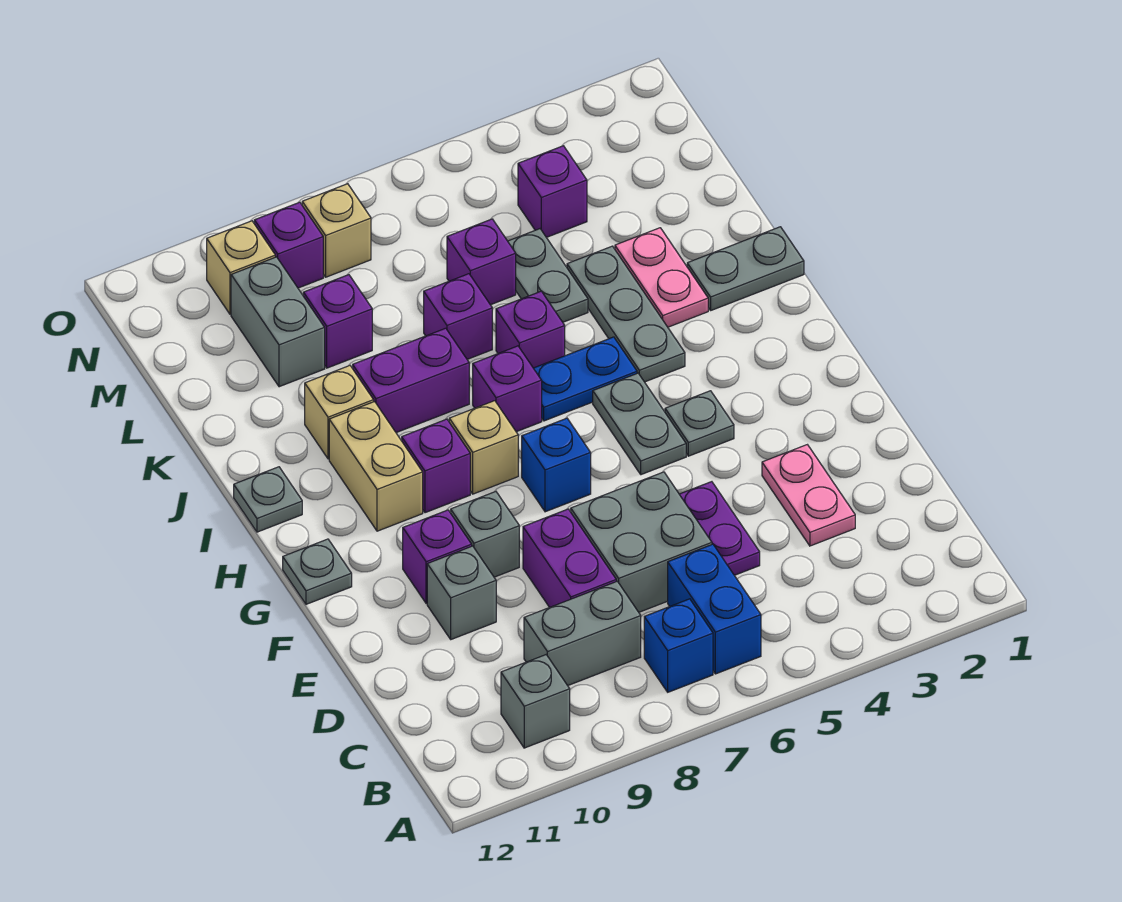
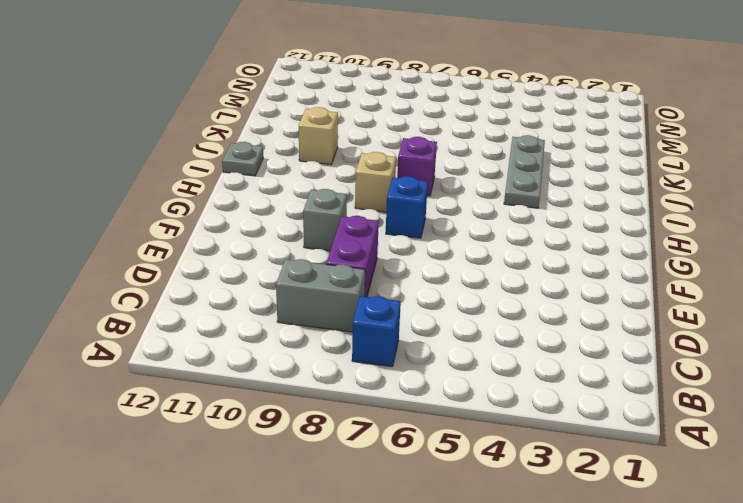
none -> blue brick B6:C6 level 1
none -> grey brick B10 level 1
none -> pink plate D3:E3 level 1
none -> purple plate D5:E5 level 1

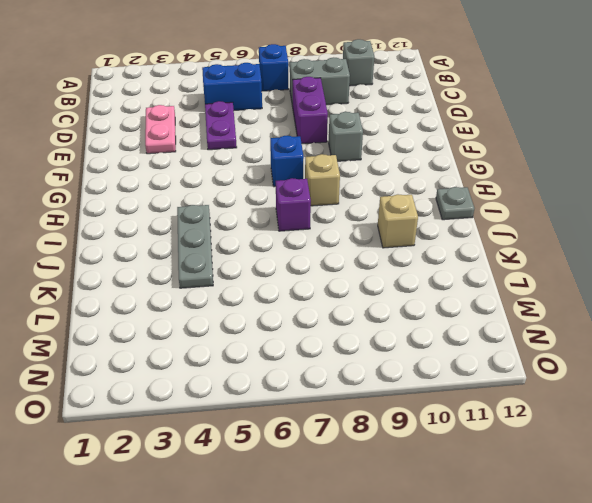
blue brick C5:C6 level 1 -> blue brick B6:C6 level 1
none -> grey brick D6:E7 level 1
none -> grey brick E10 level 1
none -> purple brick F10 level 1
none -> grey plate G4 level 1

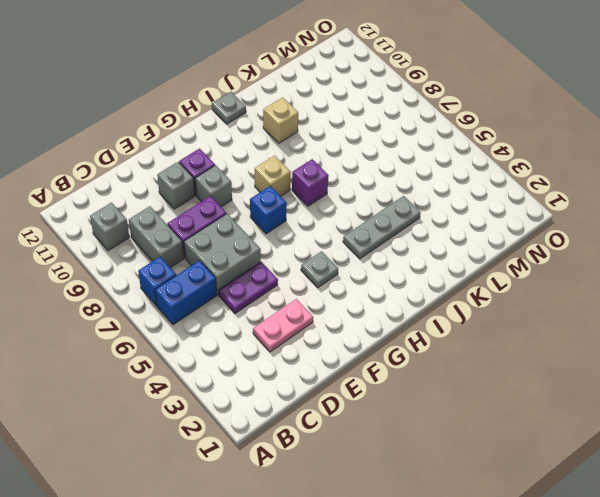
none -> grey plate G5:H5 level 1
none -> grey plate G12 level 1
none -> purple brick H9 level 1
none -> tan brick H10:I10 level 1

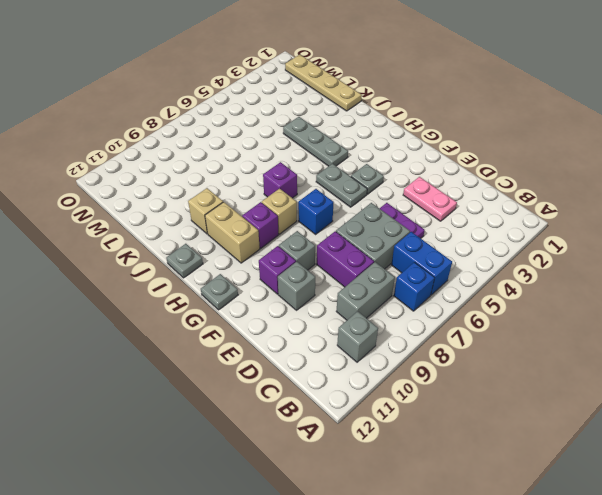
tan plate K1:N1 level 1 -> none
none -> blue plate I5:I6 level 1
none -> grey plate J1:J2 level 1
none -> pink plate J3:K3 level 1
none -> purple brick J6 level 1

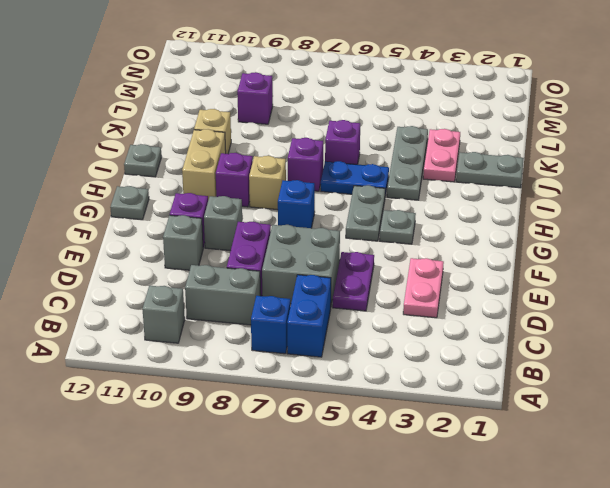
none -> purple brick J8:J9 level 1
none -> grey plate K5:L5 level 1
none -> purple brick K7 level 1
none -> purple brick L6 level 1

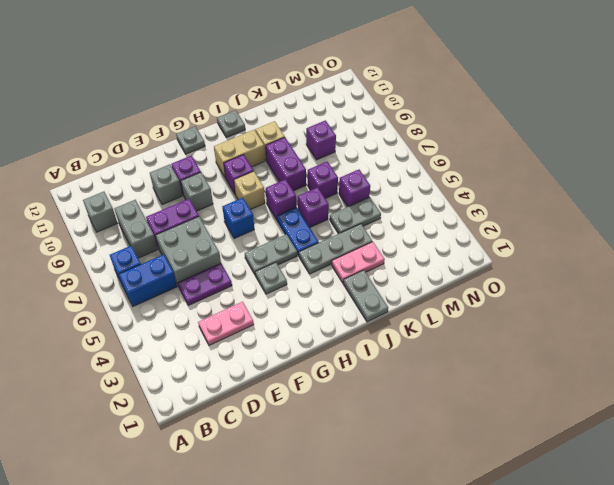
none -> grey brick L10:M10 level 1
none -> purple brick M4 level 1
none -> tan brick N8 level 1
none -> purple brick N9 level 1

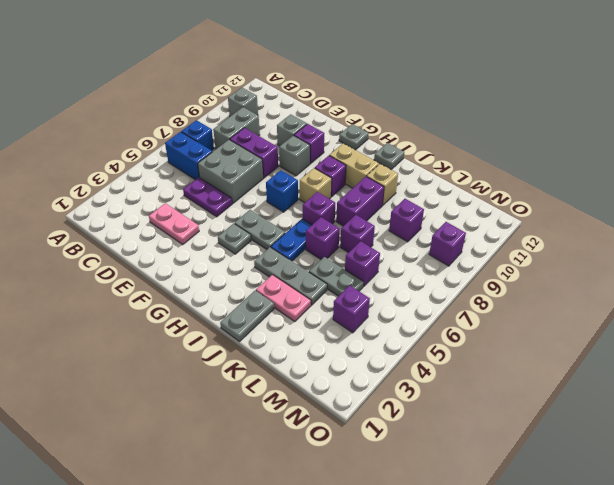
none -> grey brick L10:M10 level 1
none -> tan brick N8 level 1
none -> tan brick N10 level 1

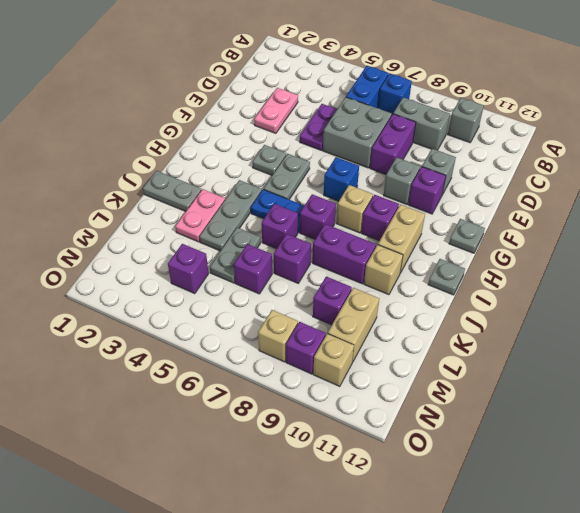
tan brick L10:M10 level 1 -> grey brick L10:M10 level 1

